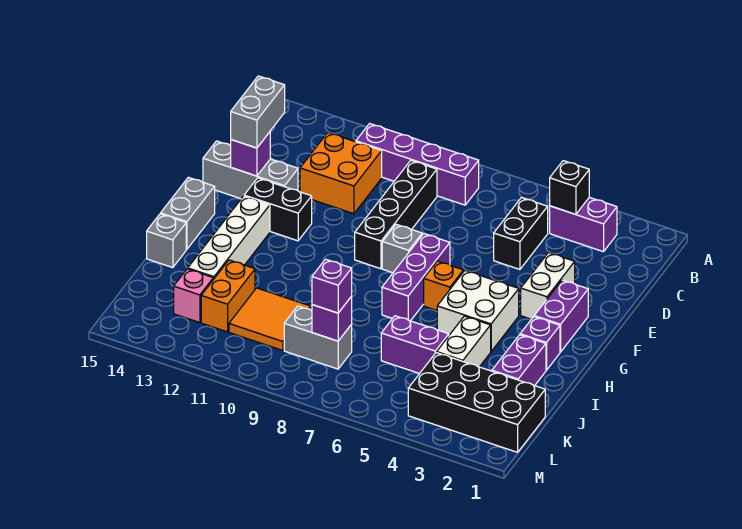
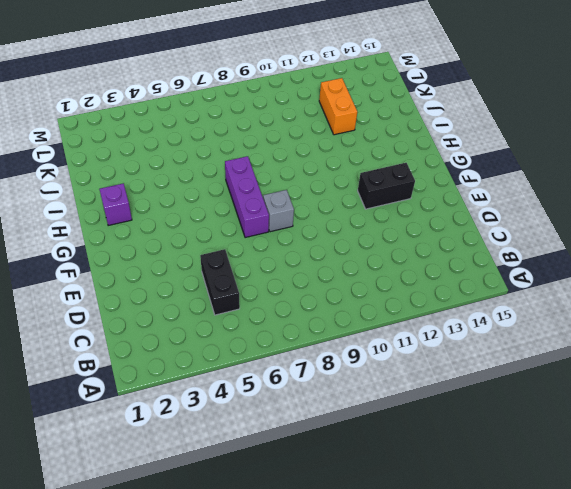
none -> purple brick B3:B4 level 1
none -> purple brick B8:B11 level 1
none -> black brick C9:F9 level 1
none -> orange brick C11:D12 level 1

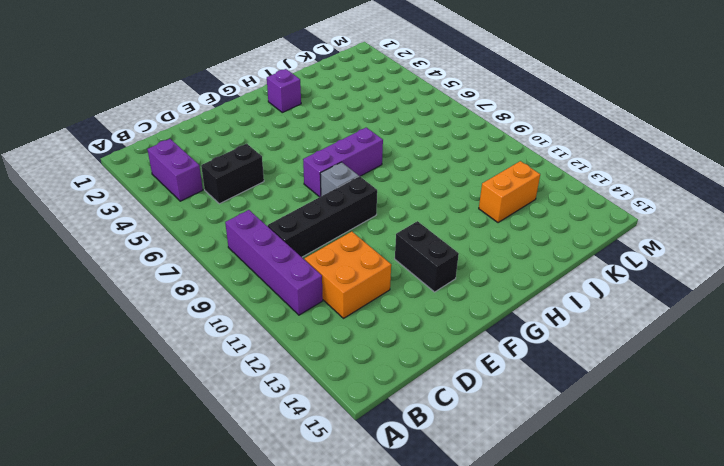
none -> white brick E3:F3 level 1
none -> grey brick E13:E15 level 1
none -> purple brick F2:G2 level 1
none -> white brick G4:H5 level 1

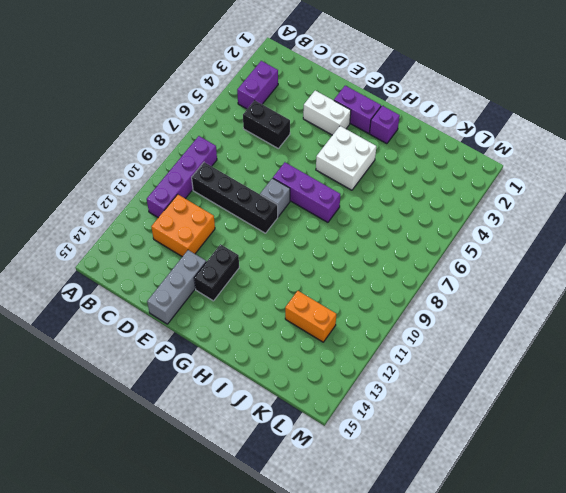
none -> orange brick G6 level 1
none -> white brick G13:J13 level 1
none -> grey brick G15:H15 level 1
none -> purple brick I2:J2 level 1

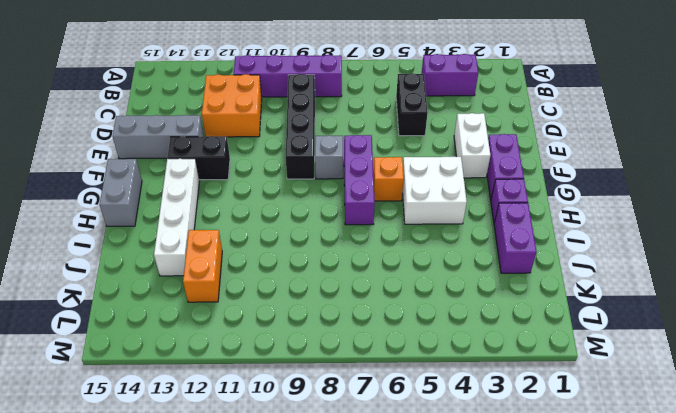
none -> white brick I4:J4 level 1
none -> grey brick I15 level 1
none -> purple brick J5:J6 level 1
none -> orange tile J10:K11 level 1

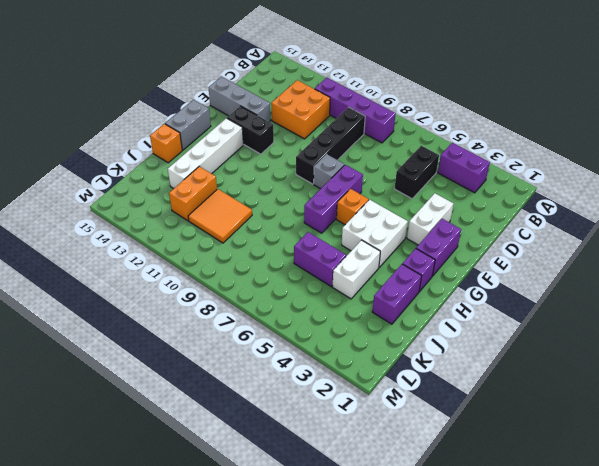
orange brick I15 level 1 -> grey brick I15 level 1
none -> black brick K1:L4 level 1
none -> grey brick K8:K9 level 1
none -> pink brick K13 level 1
none -> black brick B4 level 2

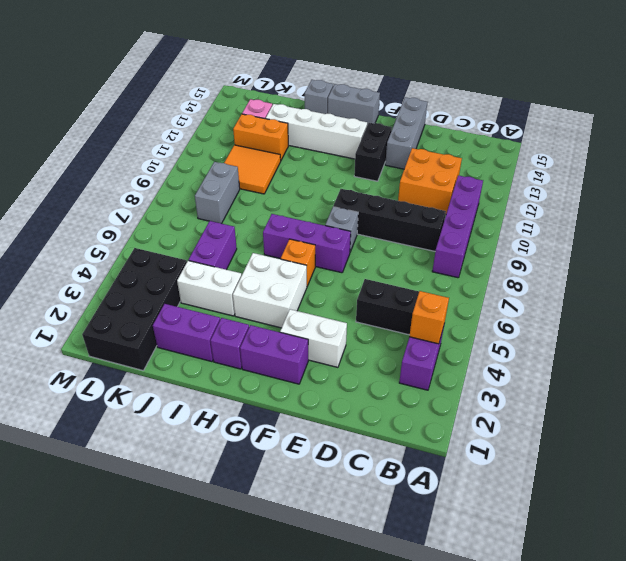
orange brick B4 level 2 -> black brick B4 level 2
none -> purple brick E14 level 2
none -> purple brick K8 level 2
none -> grey brick D14:E14 level 3
none -> purple brick K8 level 3

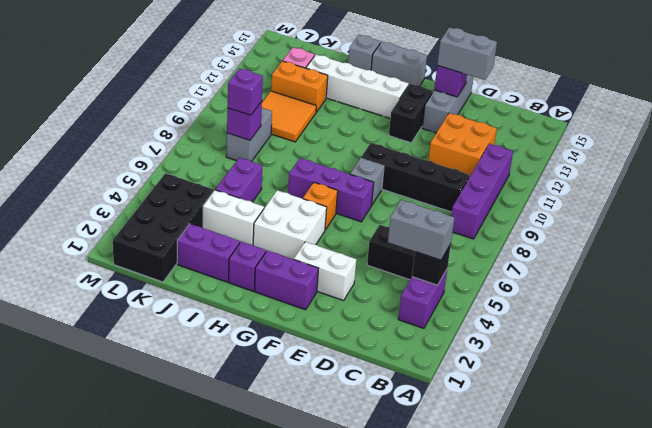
grey brick B4:C4 level 3 -> none

